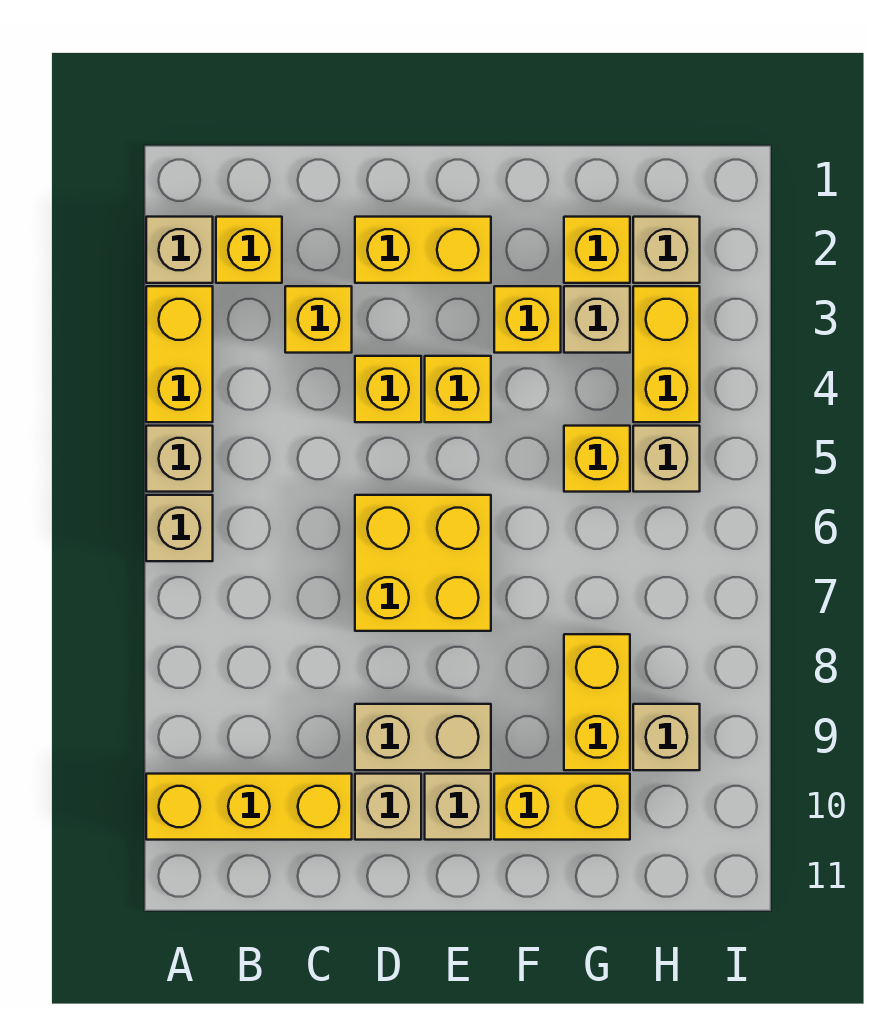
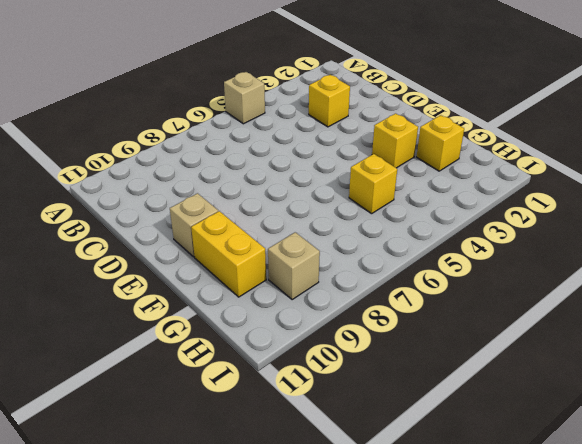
none -> tan brick A2 level 1
none -> yellow brick A3:A4 level 1
none -> tan brick A6 level 1

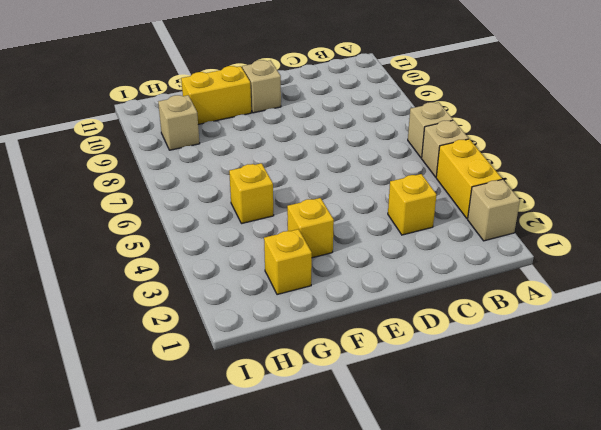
none -> yellow brick A10:C10 level 1
none -> yellow brick B2 level 1
none -> yellow brick D2:E2 level 1

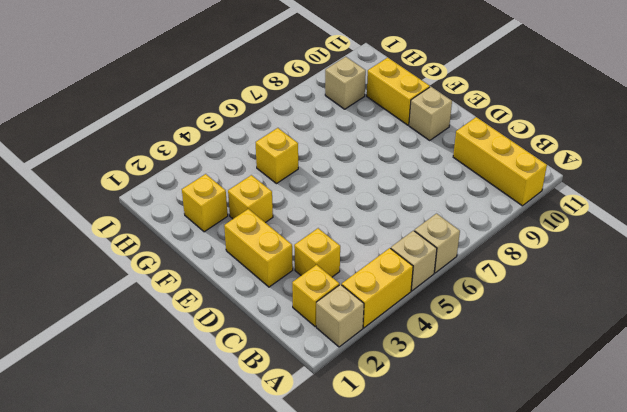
none -> yellow brick D4 level 1
none -> yellow brick D6:E7 level 1
none -> tan brick D9:E9 level 1

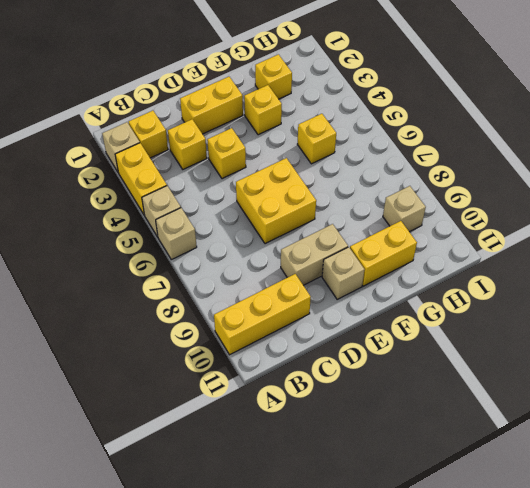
none -> tan brick D10 level 1
none -> yellow brick E4 level 1
none -> tan brick G3 level 1

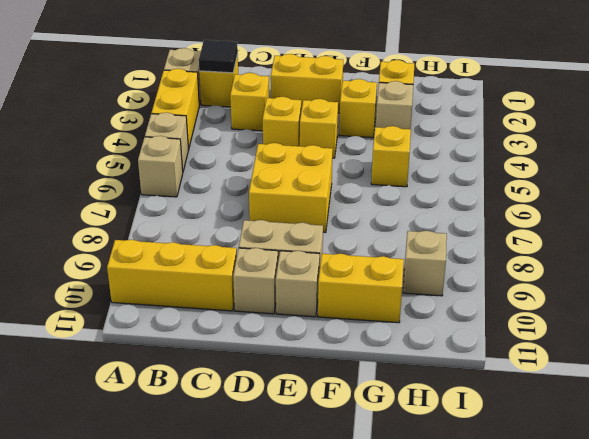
black tile B2 level 2 -> none
none -> yellow brick G8:G9 level 1
none -> tan brick H2 level 1
none -> yellow brick H3:H4 level 1

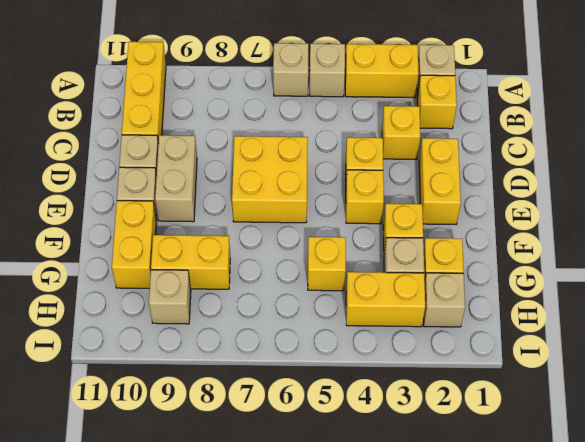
none -> tan brick H5 level 1

